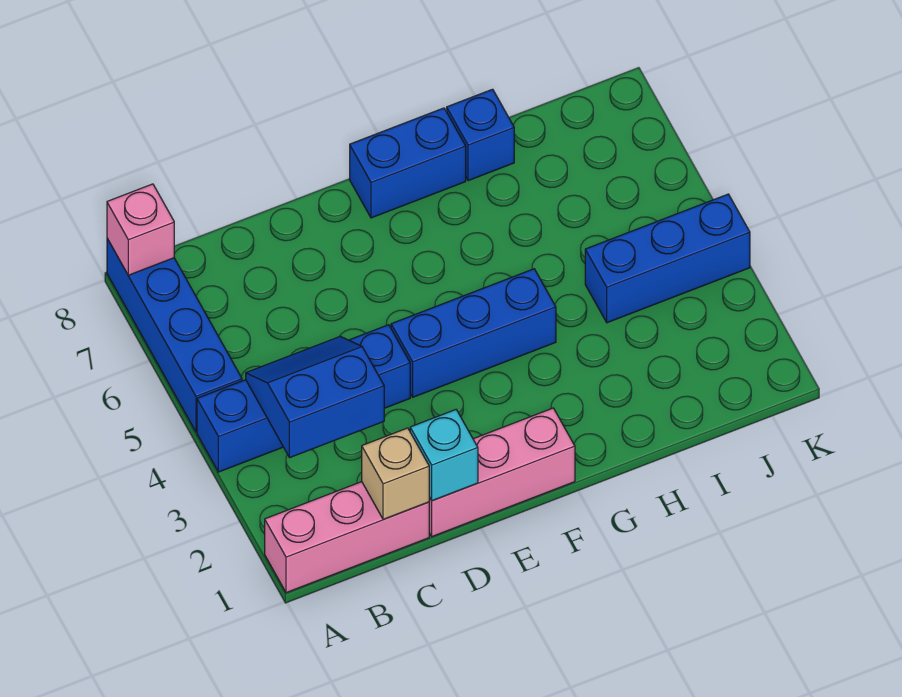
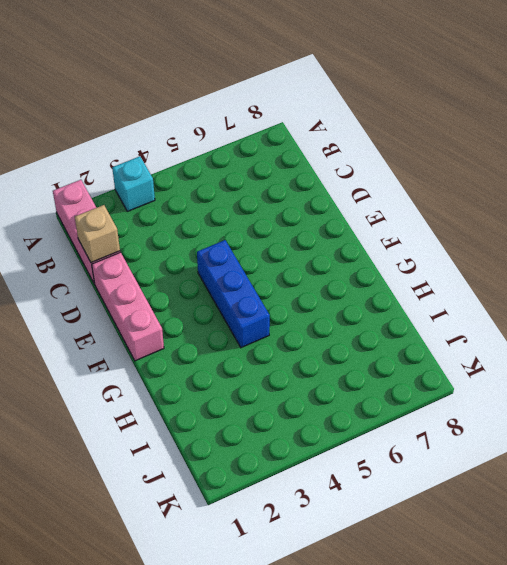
cyan brick A3 level 1 -> cyan brick D1 level 2
none -> blue brick A4:D4 level 1
none -> blue brick A5:A8 level 1
none -> blue brick F8:G8 level 1

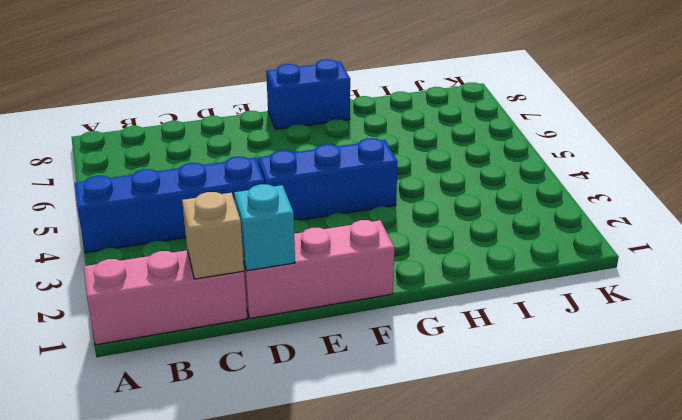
none -> blue brick A5:A8 level 1
none -> blue brick H8 level 1
none -> blue brick I4:K4 level 1

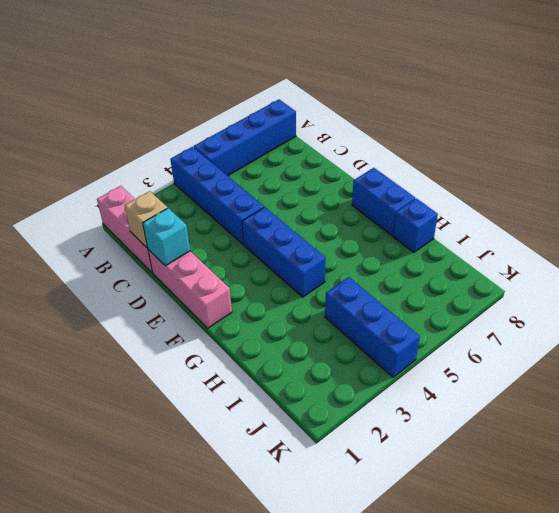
none -> pink brick A8 level 2
none -> blue slope B3:C4 level 2 top 3

